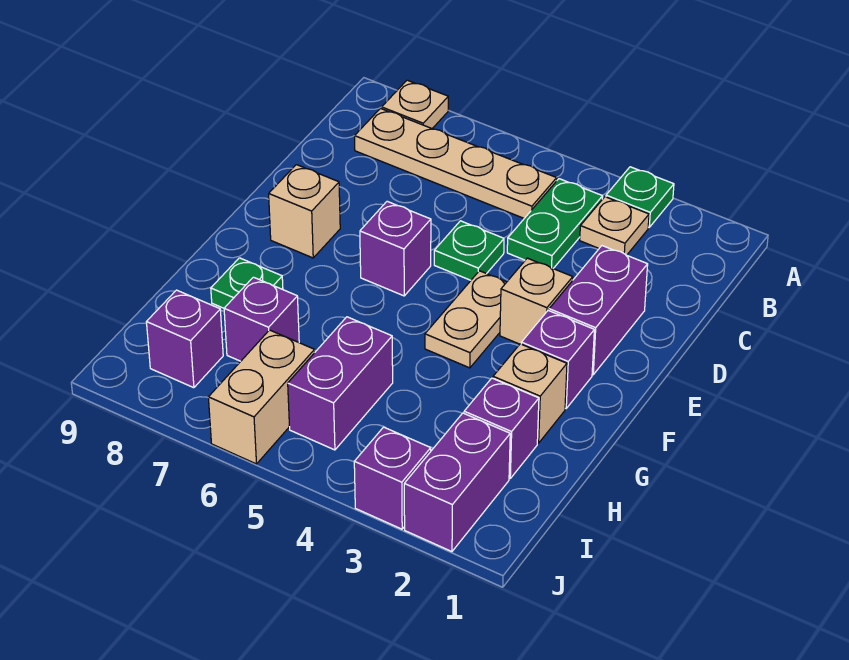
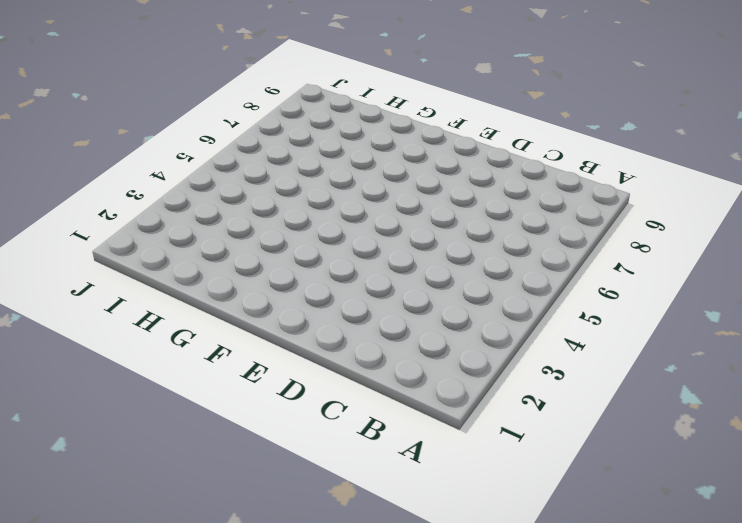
none -> green plate A3 level 1
none -> tan plate A8 level 1
none -> tan plate B3 level 1

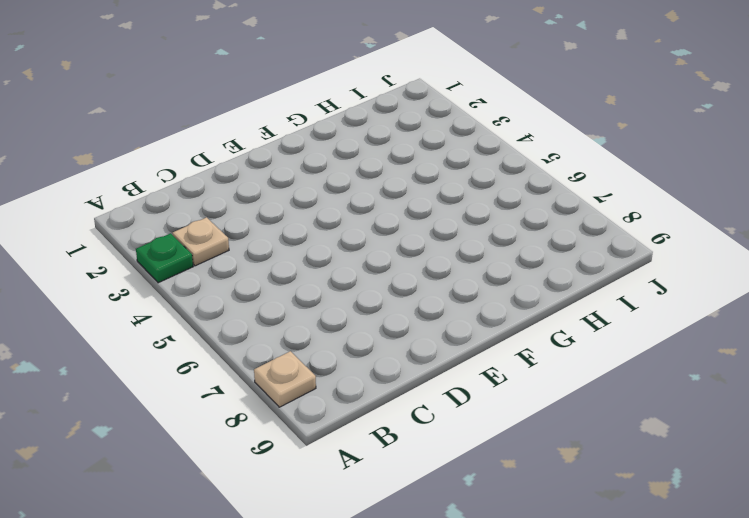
none -> green plate B4:C4 level 1
none -> tan plate B5:B8 level 1
none -> purple brick D2:E2 level 1

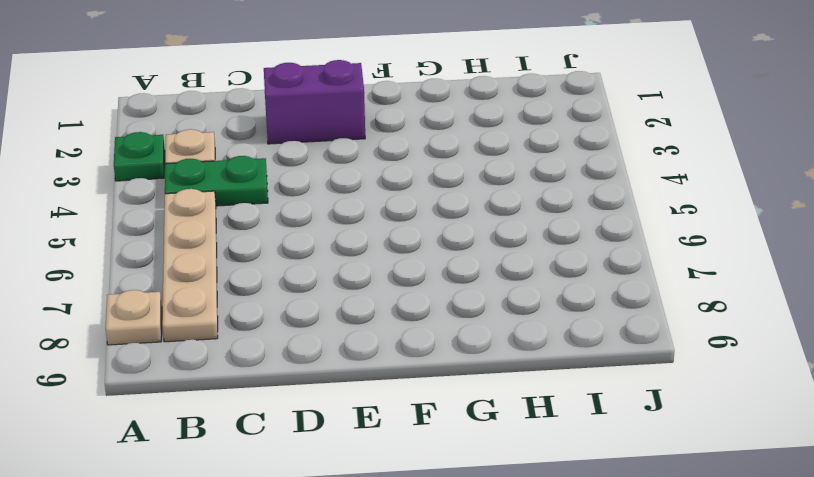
none -> green plate D5 level 1
none -> tan brick E3 level 1
none -> tan plate E4:F4 level 1

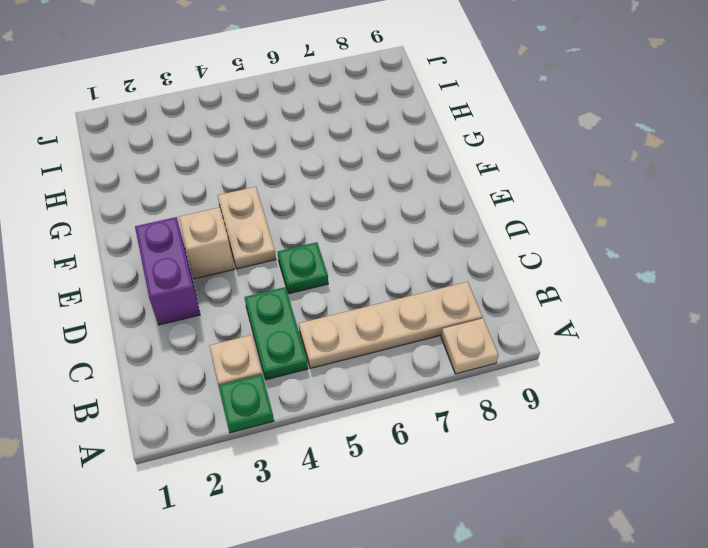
none -> purple brick E6 level 1
none -> tan brick E8 level 1
none -> purple brick F2 level 1

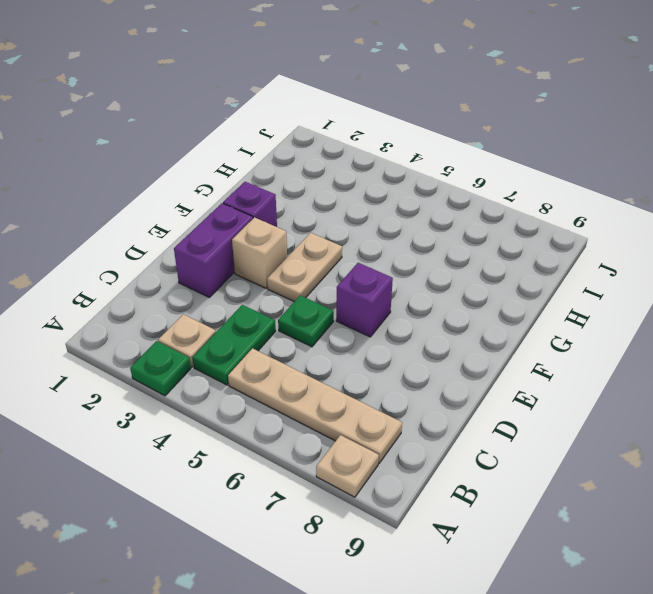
none -> tan brick E8 level 1
none -> tan brick G2 level 1
none -> green plate G8 level 1

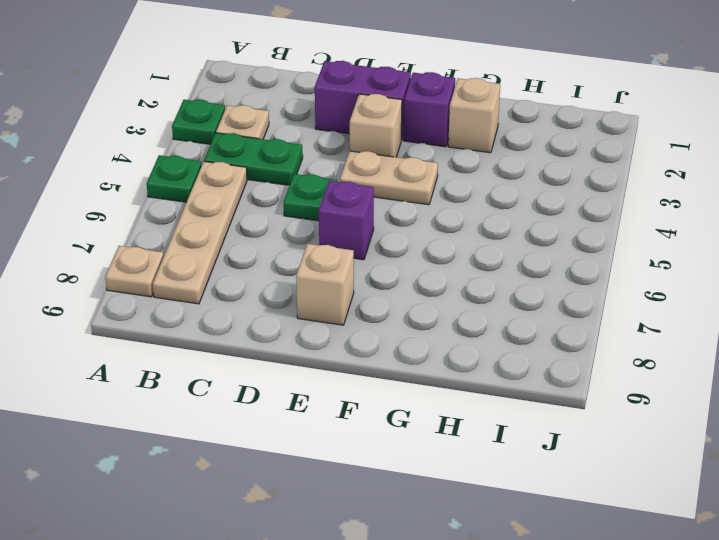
green plate A5 level 1 -> green plate G8 level 1
none -> purple brick H2 level 1
none -> purple brick H5:I5 level 1
none -> purple brick H7 level 1

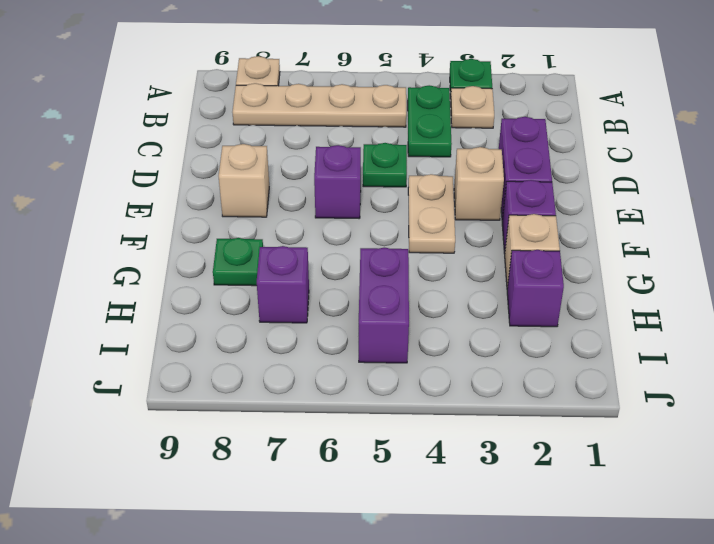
none -> purple brick I2:J2 level 1
none -> tan brick I6:J6 level 1
none -> purple brick I8 level 1

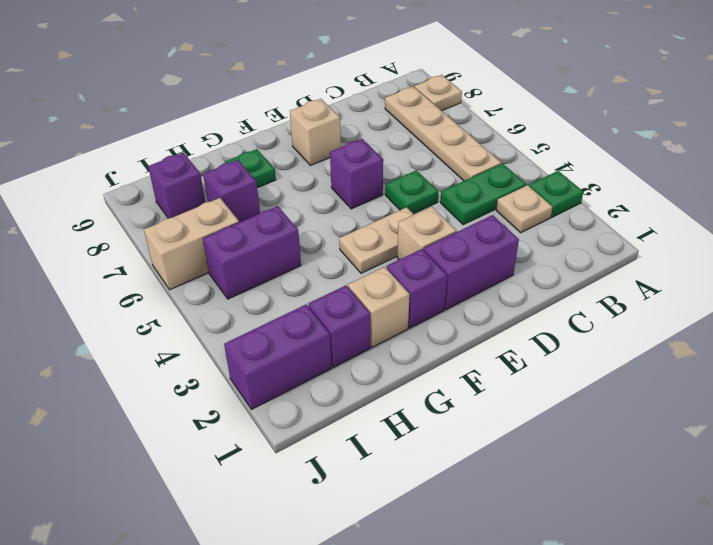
none -> purple brick J3 level 1

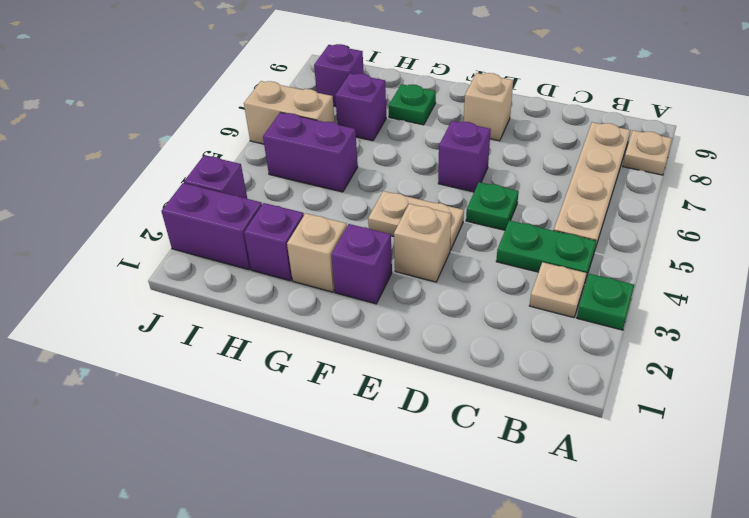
none -> purple brick D2:E2 level 1

